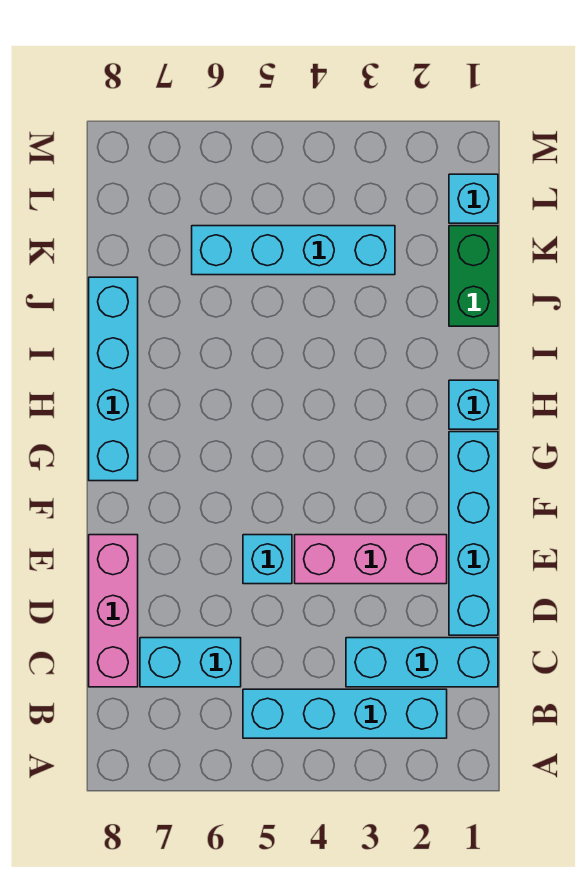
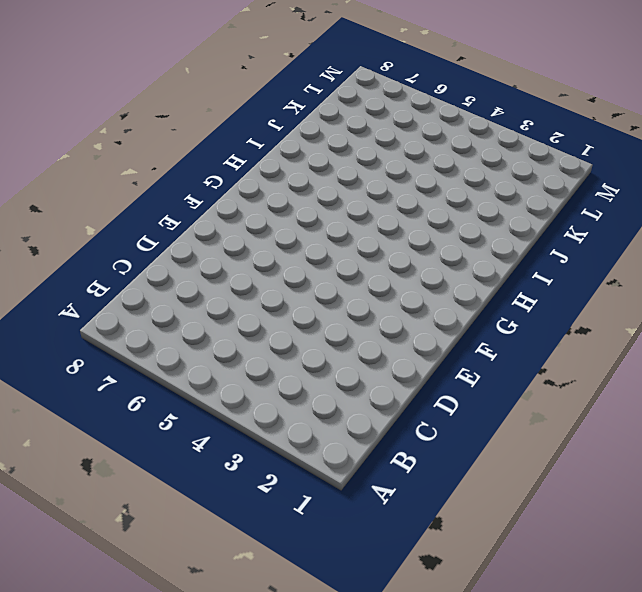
none -> cyan brick B2:B5 level 1
none -> cyan brick C1:C3 level 1
none -> cyan brick C6:C7 level 1

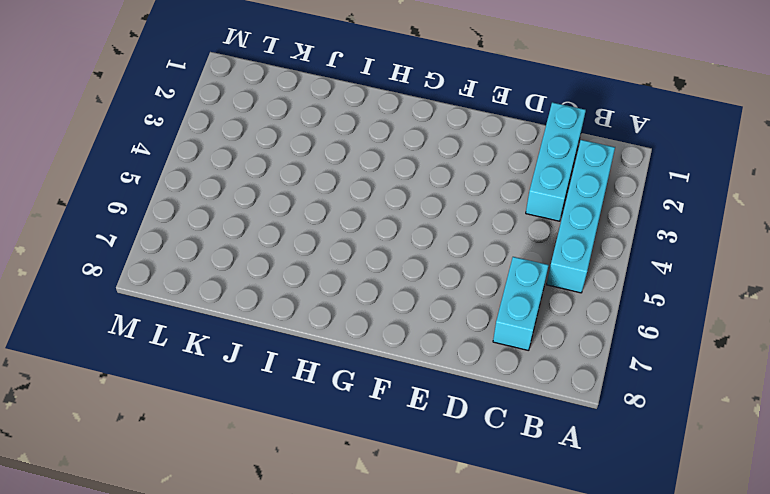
none -> pink brick C8:E8 level 1
none -> cyan brick D1:G1 level 1
none -> pink brick E2:E4 level 1

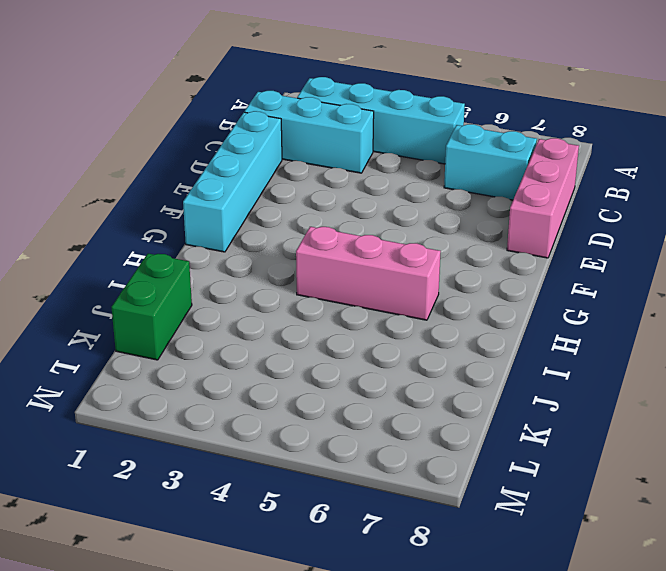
pink brick H4:H6 level 1 -> pink brick E2:E4 level 1
none -> cyan brick E5 level 1
none -> cyan brick G8:J8 level 1
none -> cyan brick H1 level 1

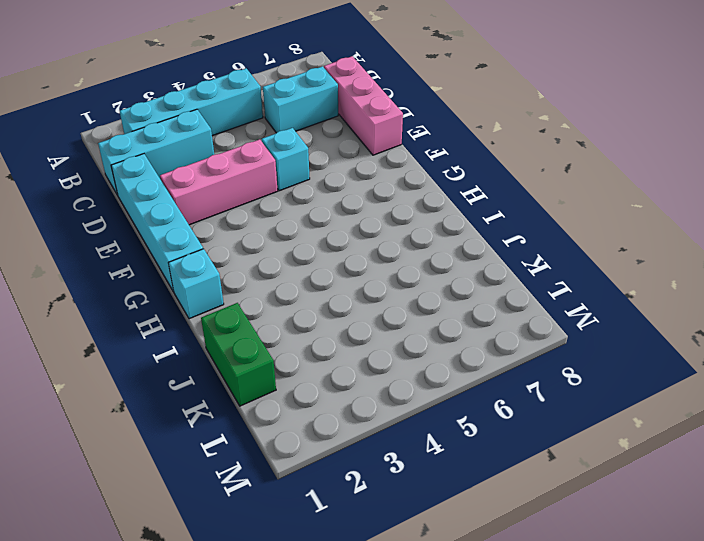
none -> cyan brick G8:J8 level 1
none -> cyan brick K3:K6 level 1
none -> cyan brick L1 level 1

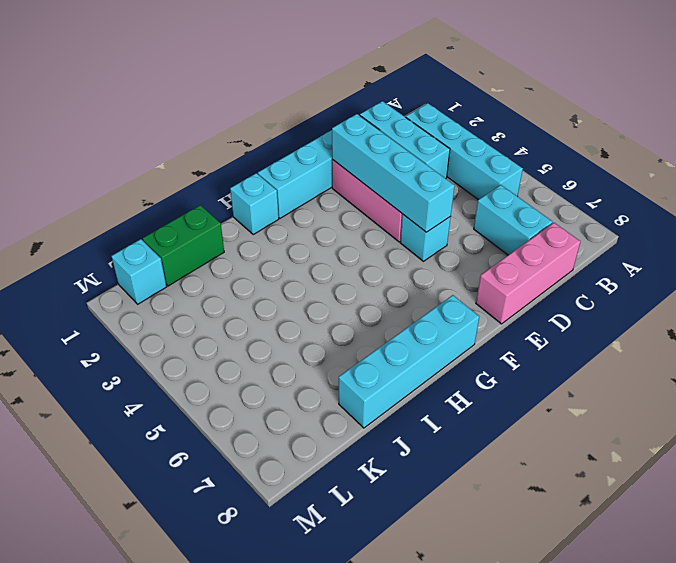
cyan brick E2:E5 level 2 -> cyan brick K3:K6 level 1

